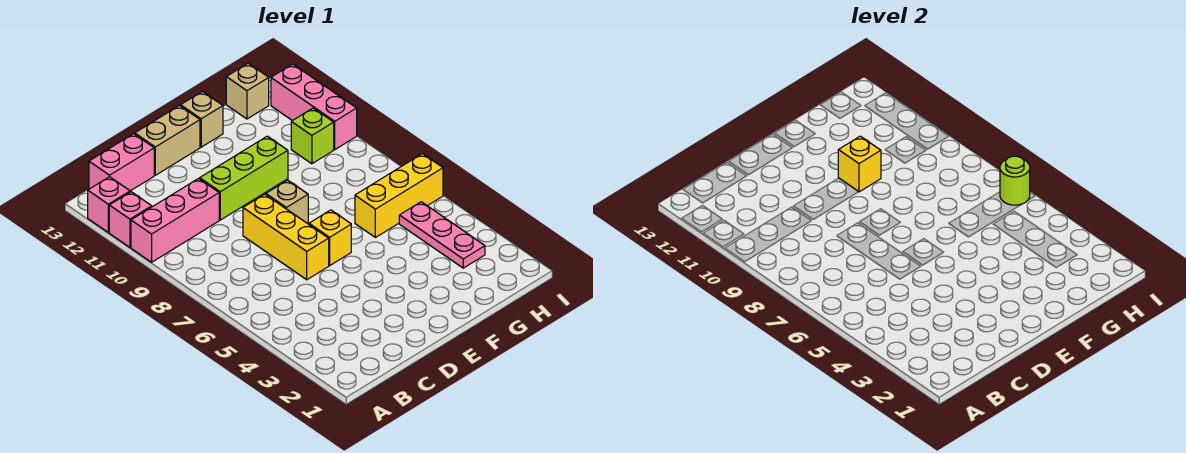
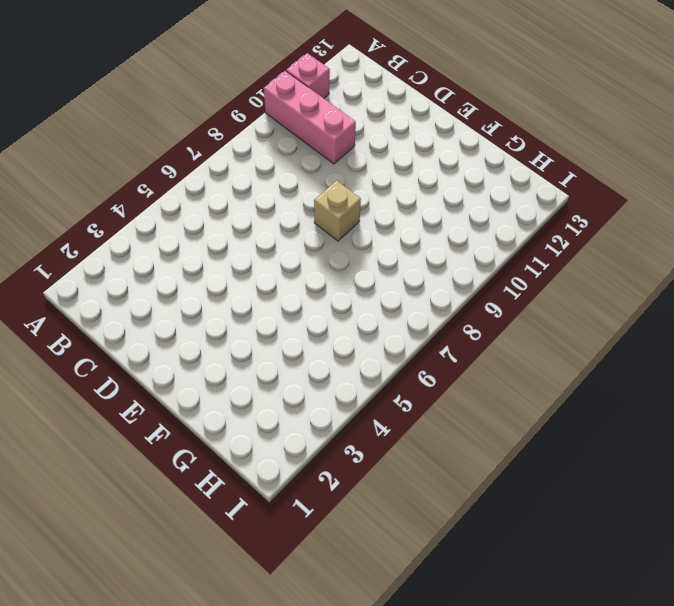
none -> pink brick A12 level 1
none -> pink brick B13:C13 level 1
none -> yellow brick D6:D8 level 1

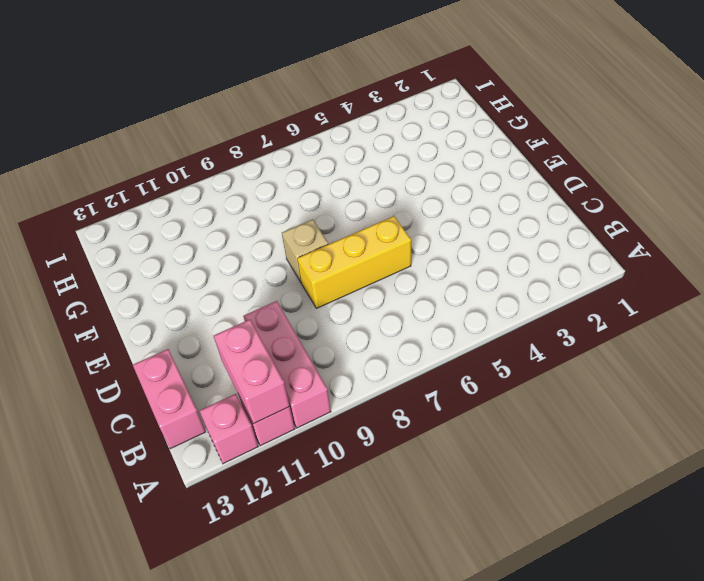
pink brick A11:B11 level 2 -> none
none -> lime brick D10:F10 level 1
none -> tan brick D13:E13 level 1
none -> yellow brick E6 level 1

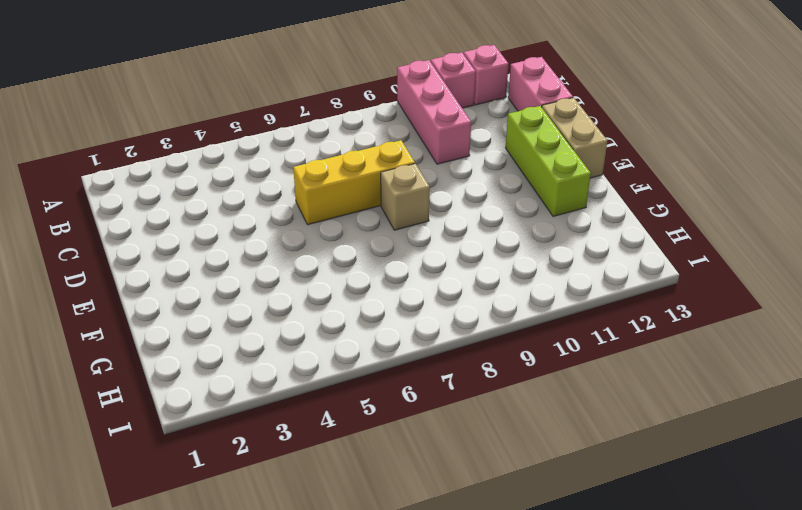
lime brick D12:F12 level 1 -> lime brick D10:F10 level 1
none -> yellow brick E6 level 1
none -> tan brick F13 level 1
none -> yellow brick G6:I6 level 1

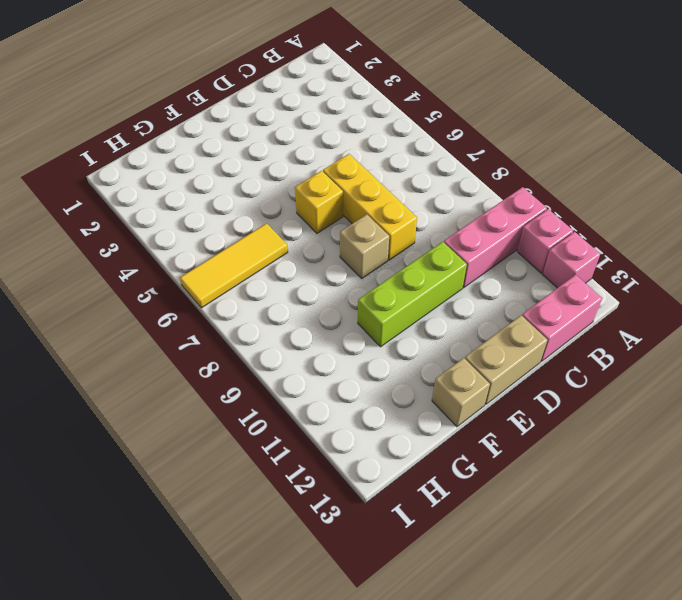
yellow tile G6:I6 level 1 -> yellow brick G6:I6 level 1
none -> pink plate H3:H5 level 1
none -> lime brick H10 level 1
none -> tan brick H13 level 1

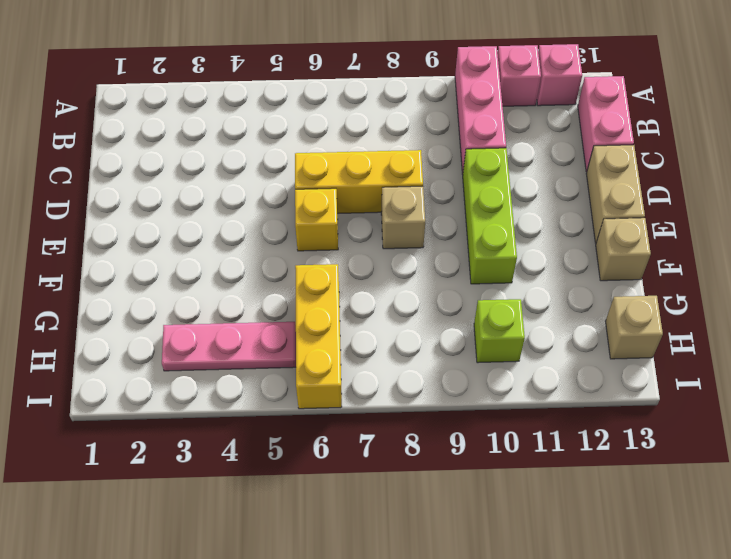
none -> pink brick I10:I12 level 1
none -> yellow brick F10 level 2
none -> lime round brick I6 level 2

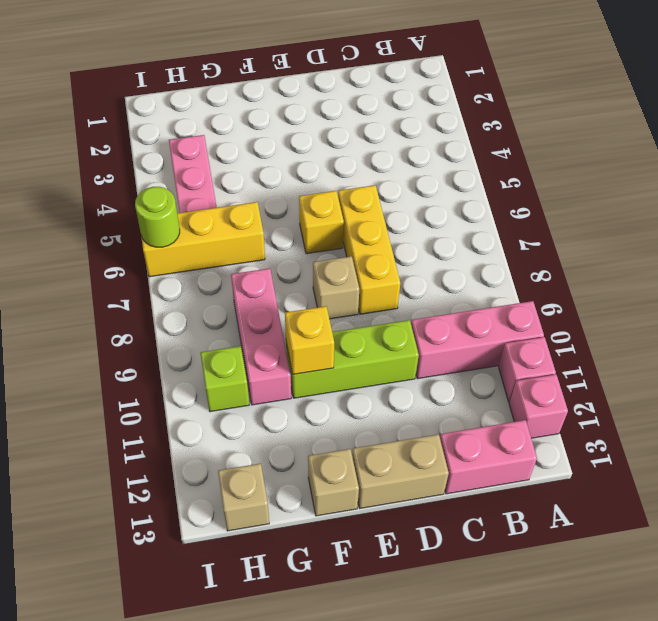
pink brick G8:G10 level 1 -> pink brick I10:I12 level 1

